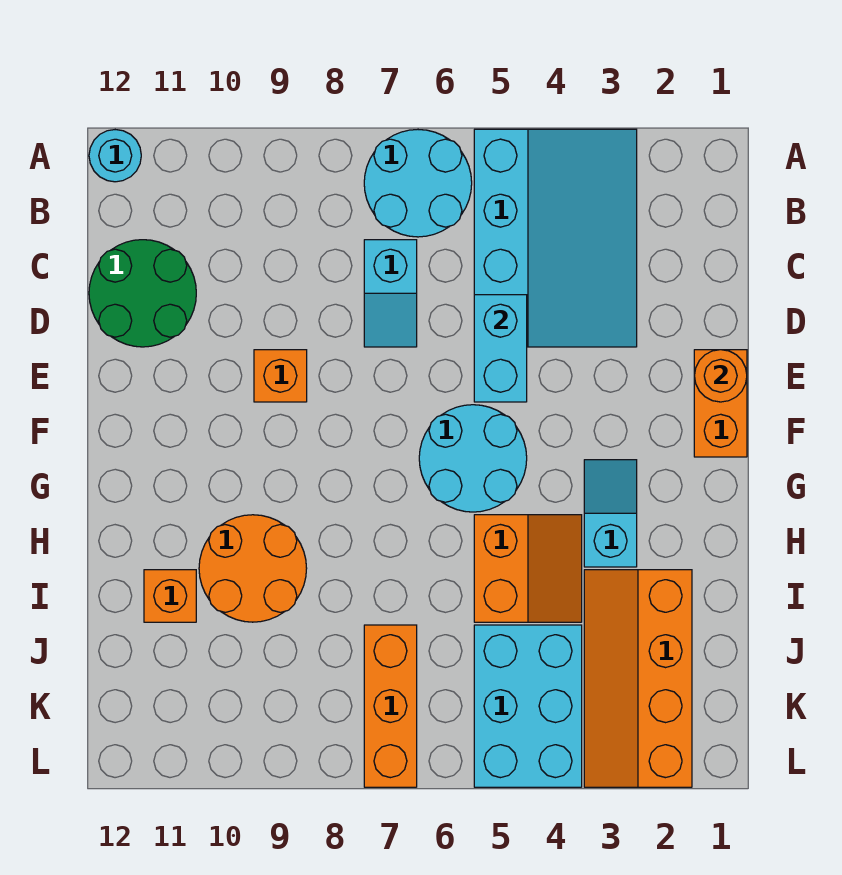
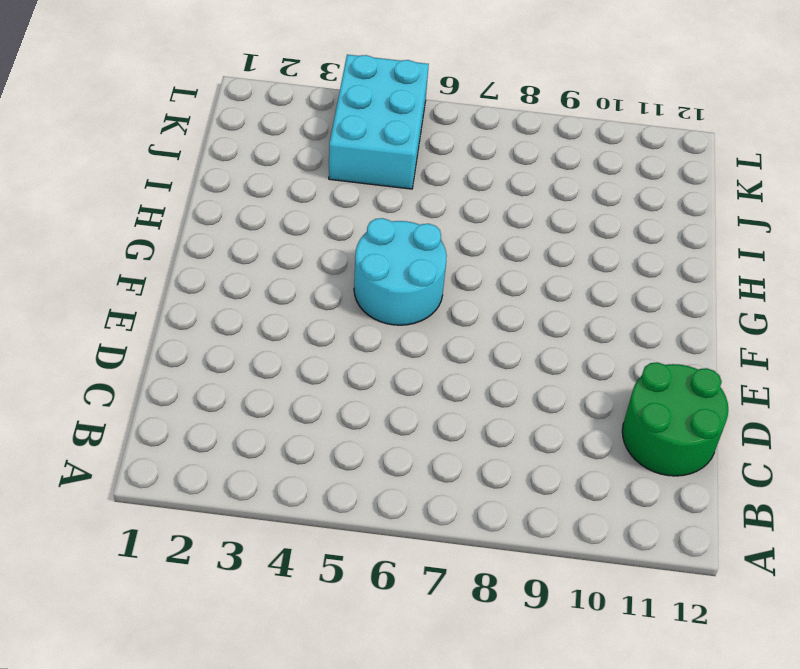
none -> cyan slope A3:D5 level 1 top 5
none -> cyan round brick A6:B7 level 1
none -> cyan round brick A12 level 1

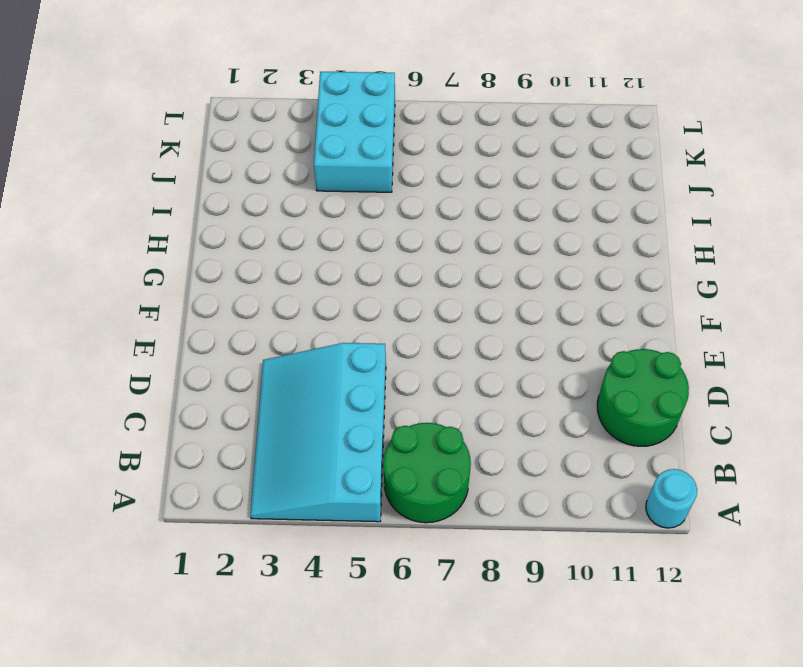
green round brick A6:B7 level 1 -> cyan round brick A6:B7 level 1
none -> cyan slope C7:D7 level 1 top C
none -> orange brick E1:F1 level 1
none -> orange brick E9 level 1

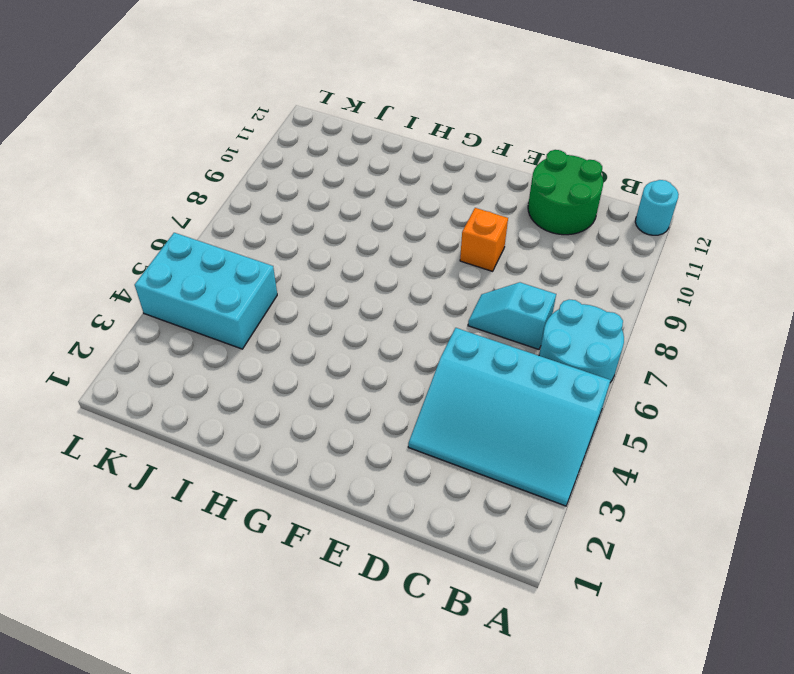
none -> orange brick E1:F1 level 1
none -> cyan round brick F5:G6 level 1
none -> cyan slope G3:H3 level 1 top H

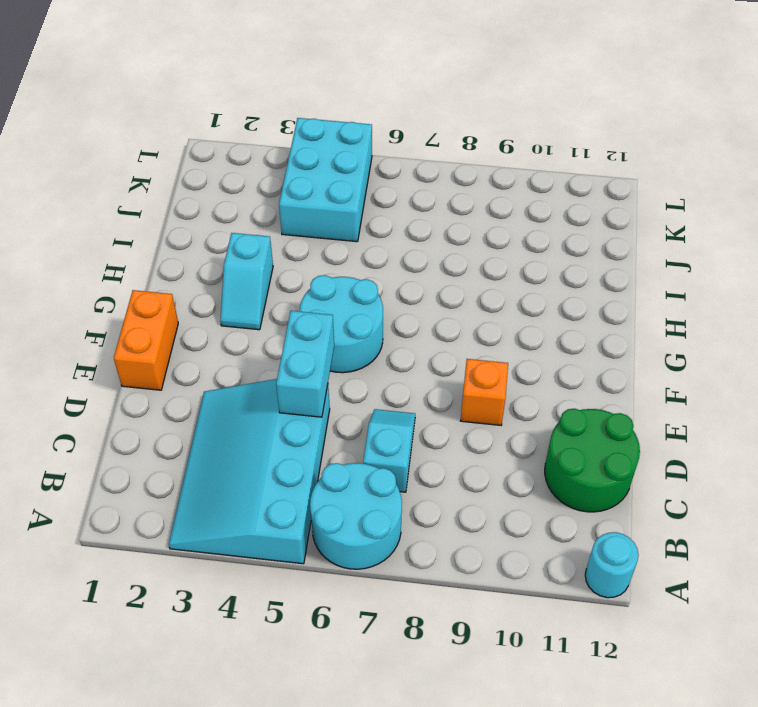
none -> orange slope H4:I5 level 1 top 5
none -> orange round brick H9:I10 level 1
none -> orange slope I2:L3 level 1 top 2

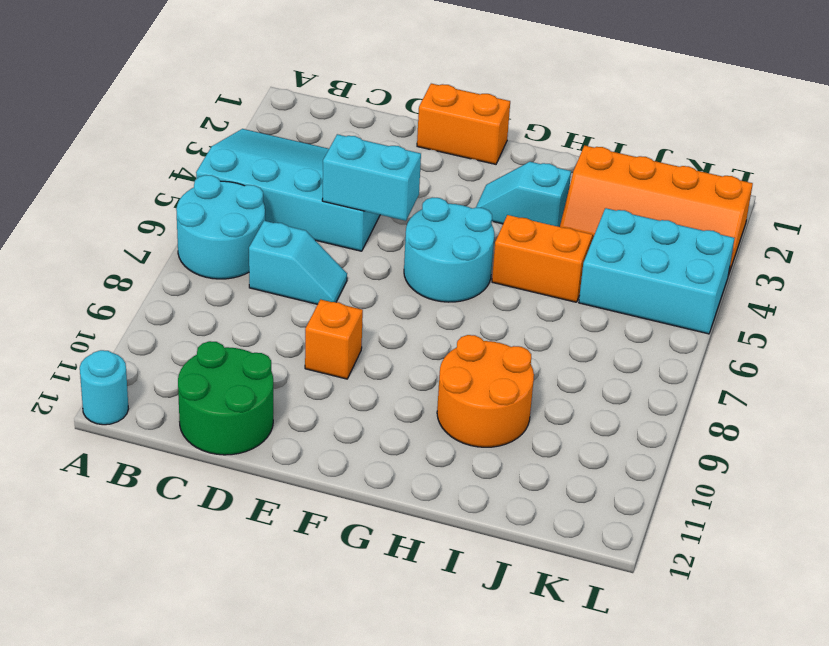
none -> orange brick I11 level 1
none -> orange brick J7:L7 level 1
none -> orange round brick E1 level 2

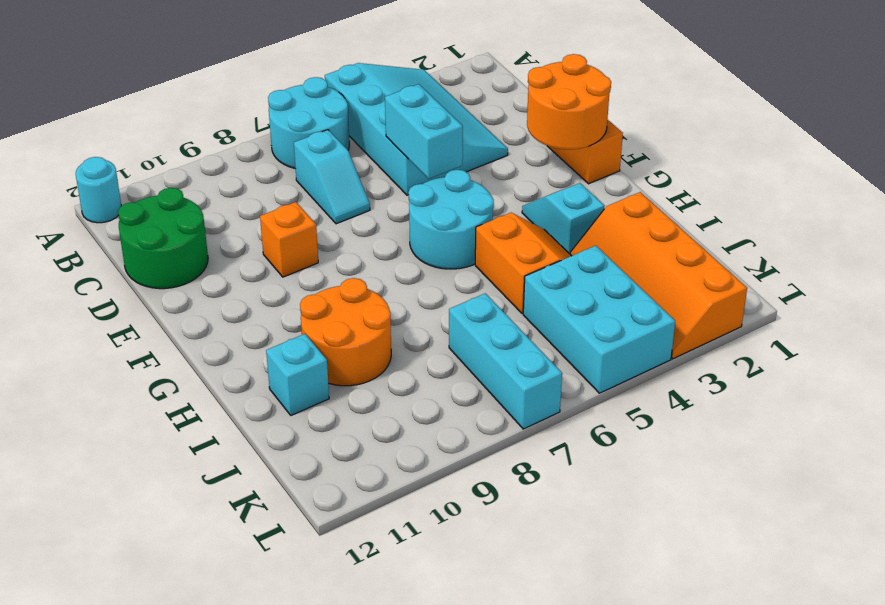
orange round brick E1:F2 level 2 -> orange round brick E1 level 2
cyan brick I11 level 1 -> orange brick I11 level 1
cyan brick J7:L7 level 1 -> orange brick J7:L7 level 1

